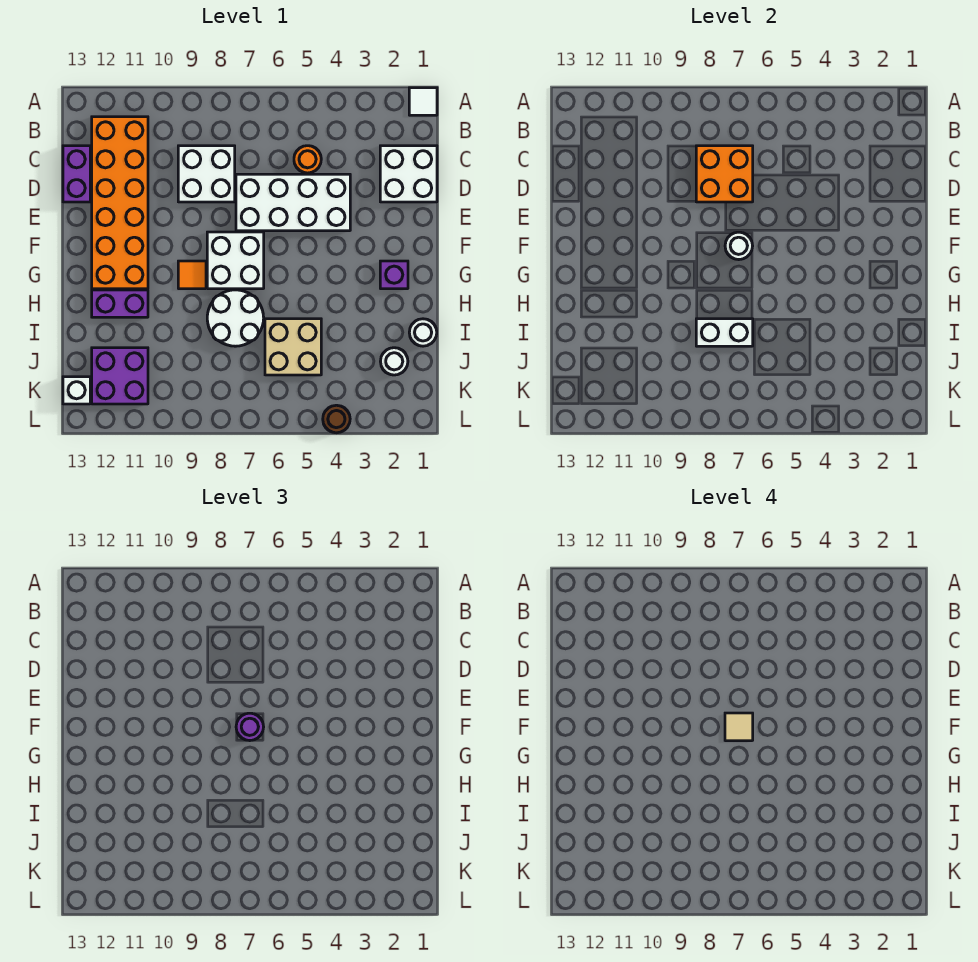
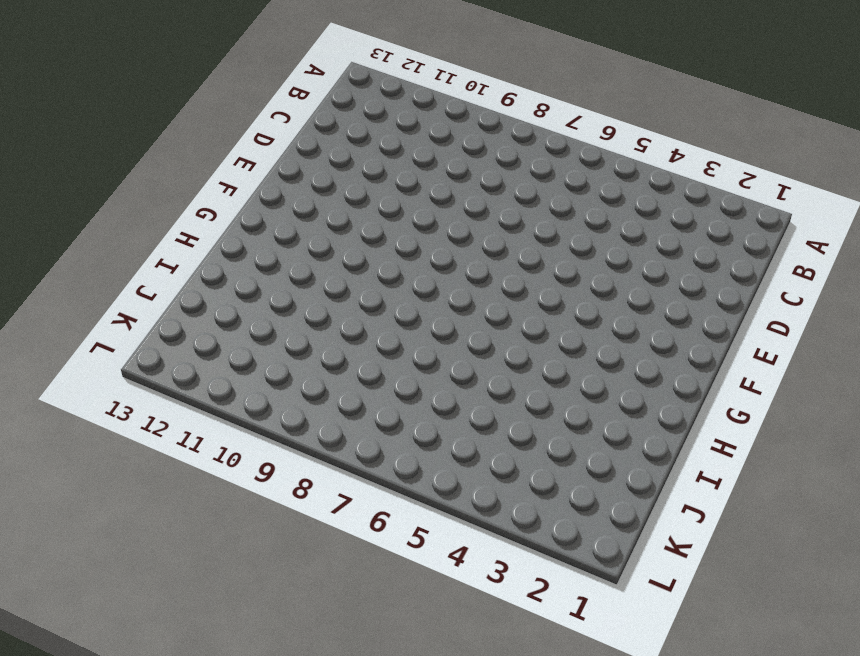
none -> white tile A1 level 1
none -> orange brick B11:G12 level 1
none -> white brick C1:D2 level 1

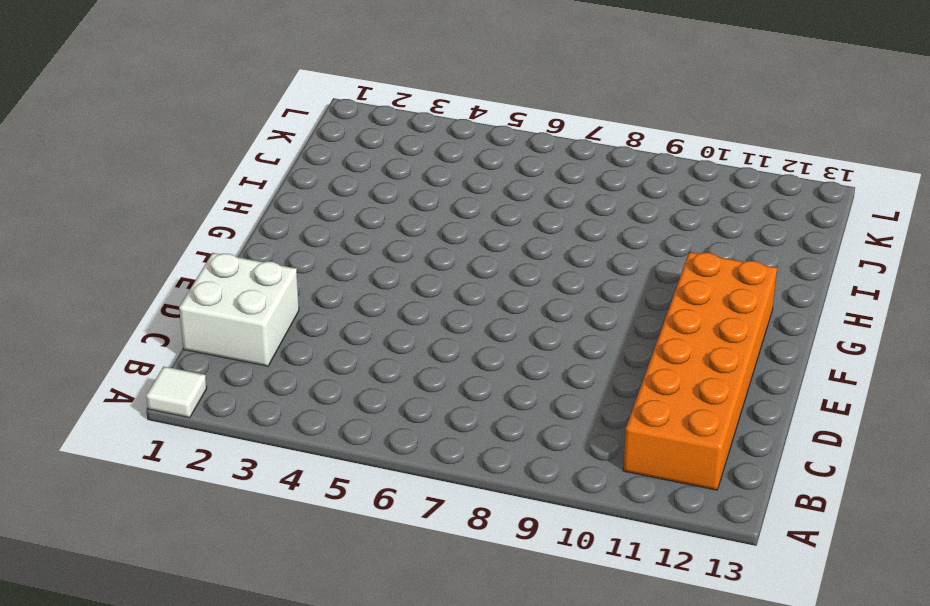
none -> orange round brick C5 level 1
none -> white brick C8:D9 level 1
none -> purple brick C13:D13 level 1

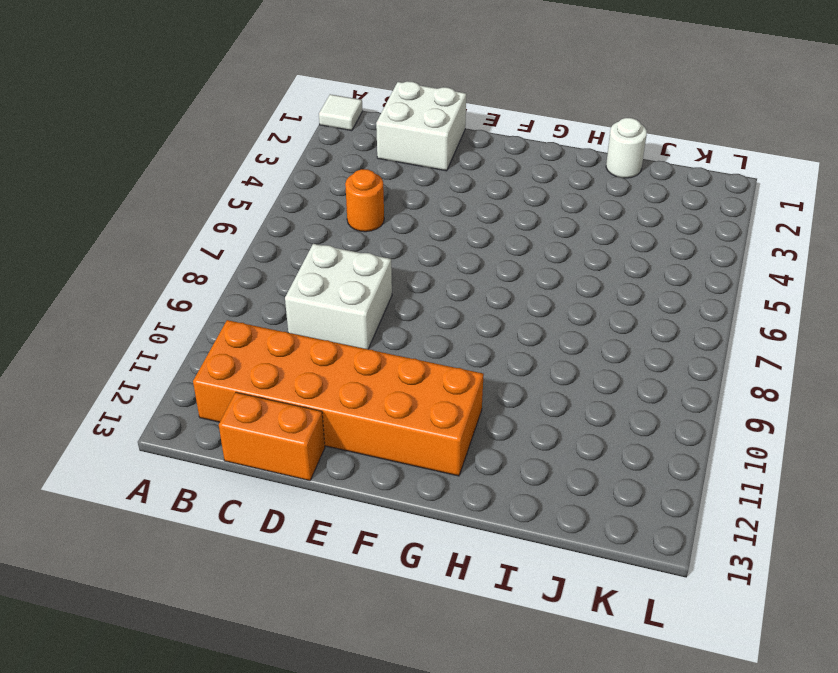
orange brick C13:D13 level 1 -> purple brick C13:D13 level 1
none -> white brick D4:E7 level 1
none -> white brick F7:G8 level 1
none -> purple brick G2 level 1

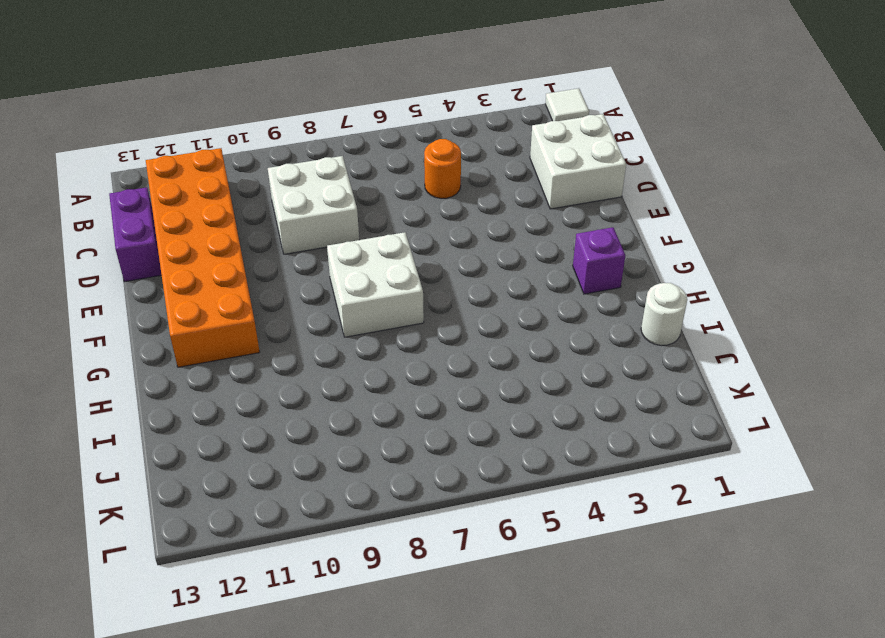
none -> white brick D4:E7 level 1
none -> orange tile G9 level 1
none -> white round brick H7:I8 level 1

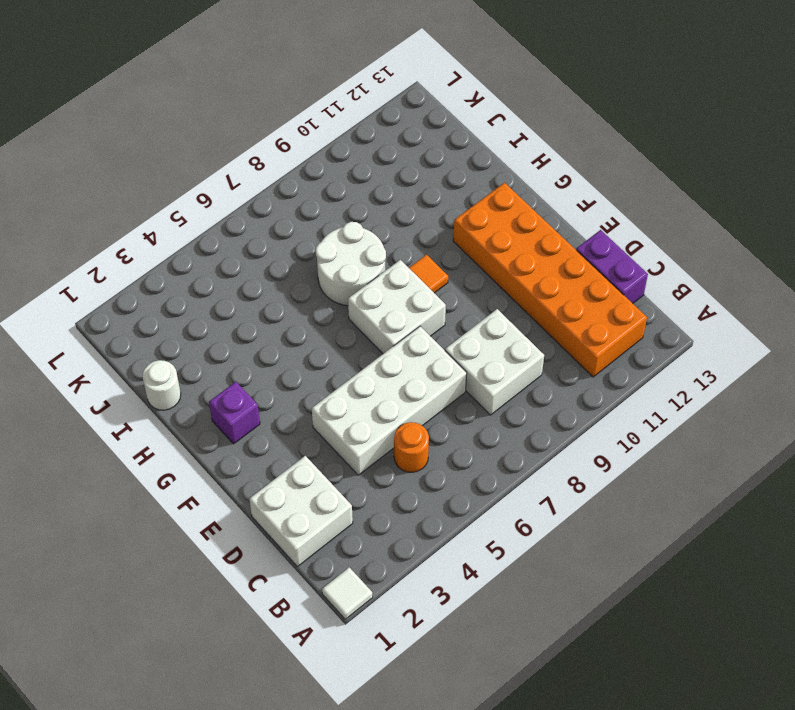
none -> purple brick H11:H12 level 1
none -> tan brick I5:J6 level 1
none -> white round brick J2 level 1

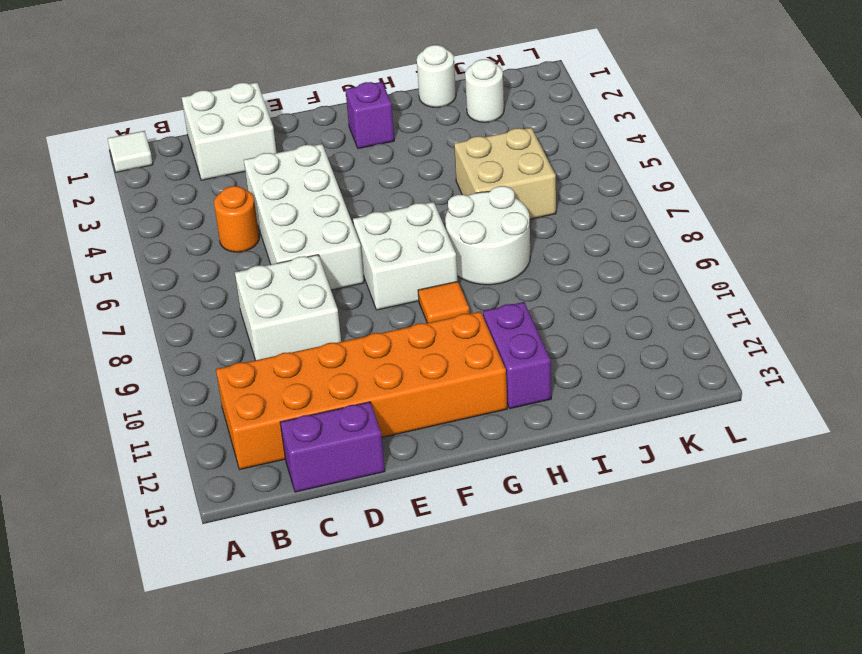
none -> purple brick J11:K12 level 1
none -> white brick K13 level 1
none -> brown round brick L4 level 1

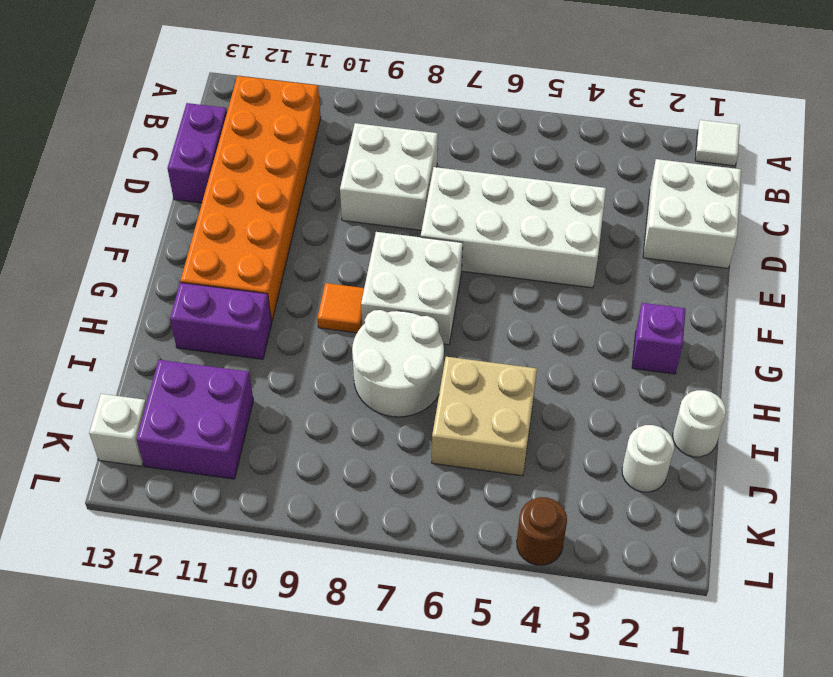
none -> orange round brick C5 level 1
none -> orange brick C7:D8 level 2
none -> white round brick F7 level 2

